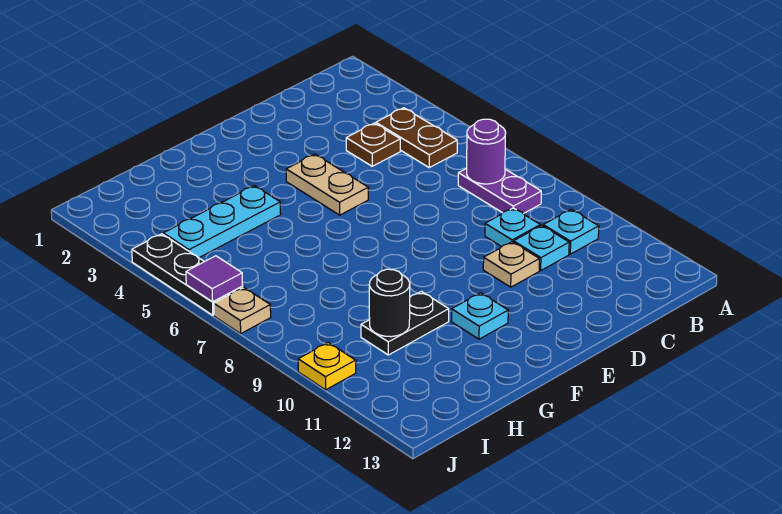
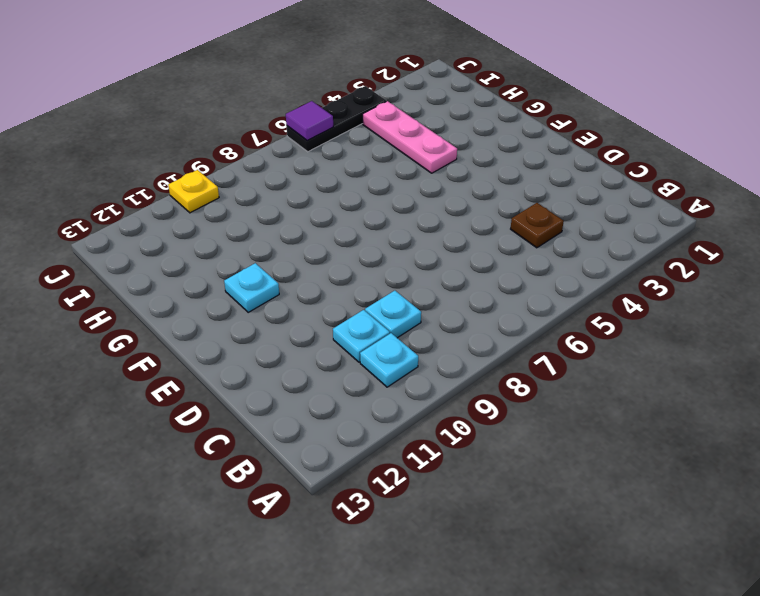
pink plate G4:I4 level 1 -> cyan plate G4:I4 level 1
none -> brown plate B4:B5 level 1
none -> purple plate B7:B8 level 1
none -> tan plate D10 level 1

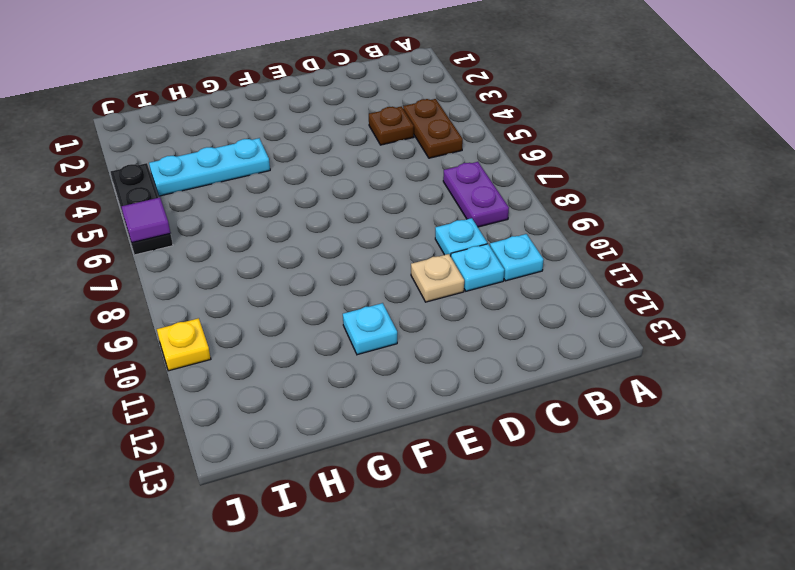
none -> tan plate E4:E5 level 1
none -> black plate G10:H10 level 1
none -> tan plate J7 level 1

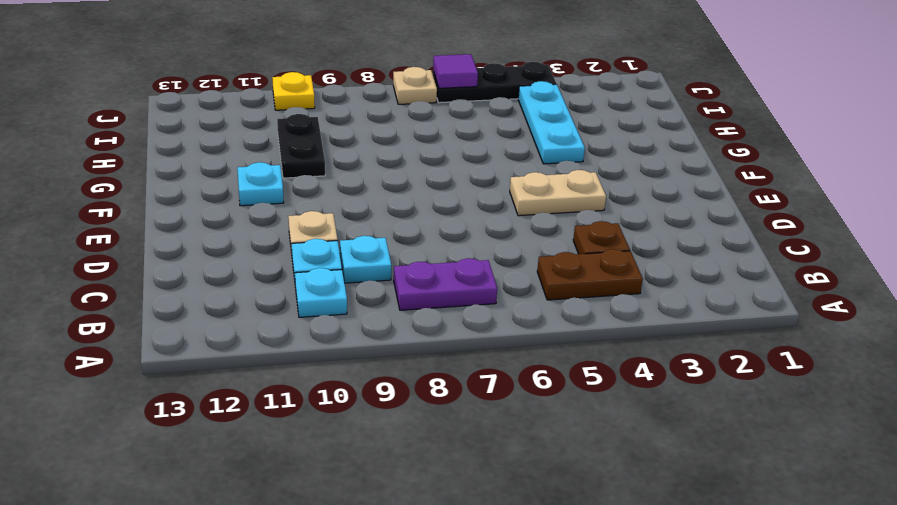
none -> purple round brick B7 level 2
none -> black round brick H10 level 2

